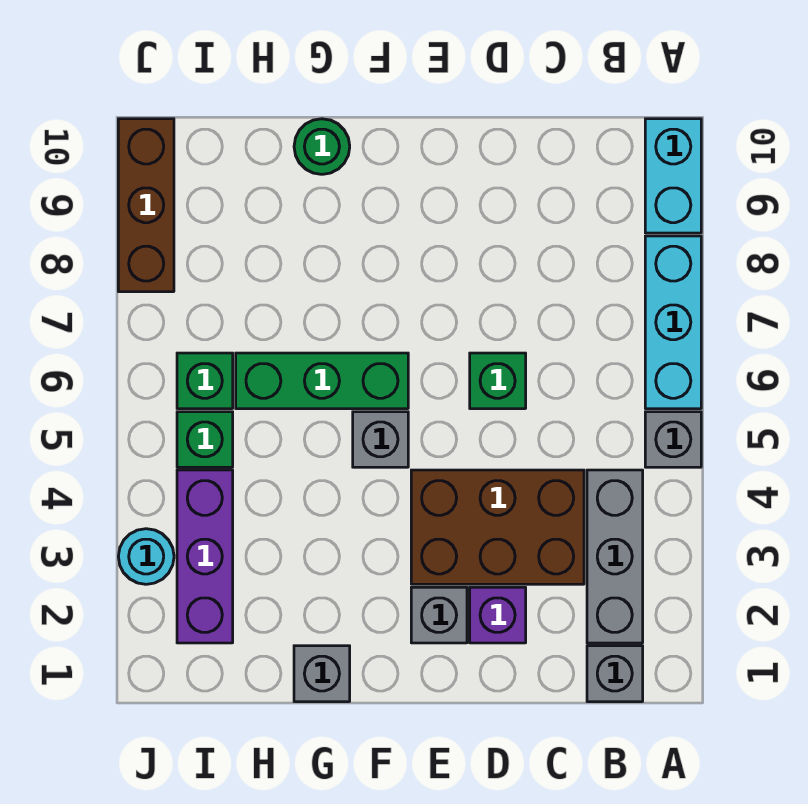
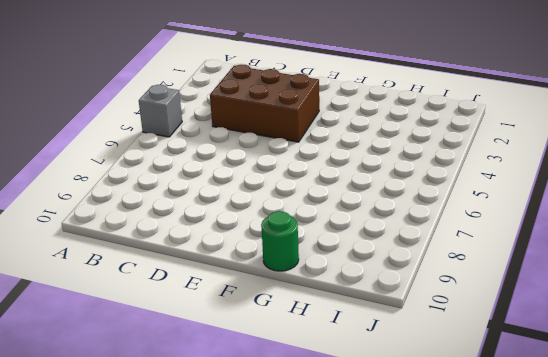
none -> cyan brick A6:A8 level 1
none -> cyan brick A9:A10 level 1
none -> grey brick B1 level 1

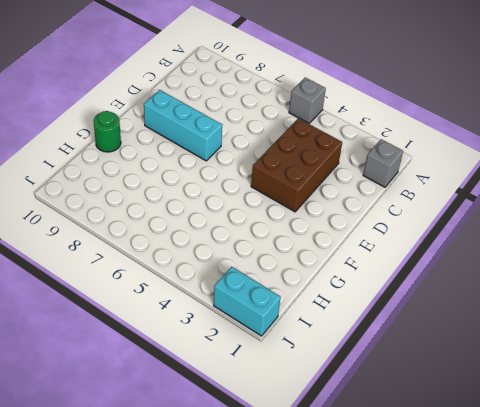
cyan brick E7:E9 level 1 -> cyan brick A6:A8 level 1
cyan brick J1:J2 level 1 -> cyan brick A9:A10 level 1
none -> grey brick B2:B4 level 1
none -> purple brick D2 level 1
none -> green brick D6 level 1

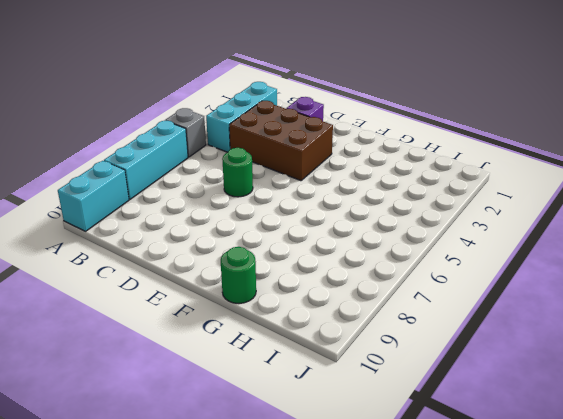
cyan brick B2:B4 level 1 -> grey brick B2:B4 level 1
green round brick D6 level 1 -> green brick D6 level 1
none -> grey brick B1 level 1
none -> grey brick E2 level 1
none -> grey brick F5 level 1

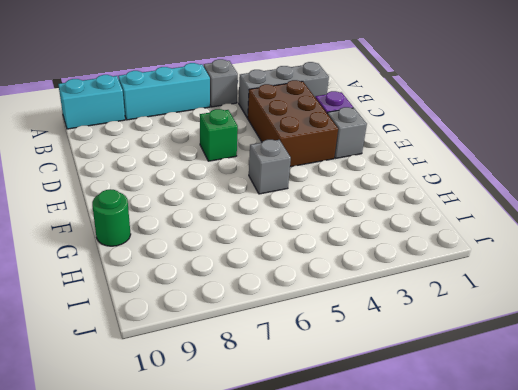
none -> grey brick B1 level 1
none -> green brick F6:H6 level 1
none -> grey brick G1 level 1

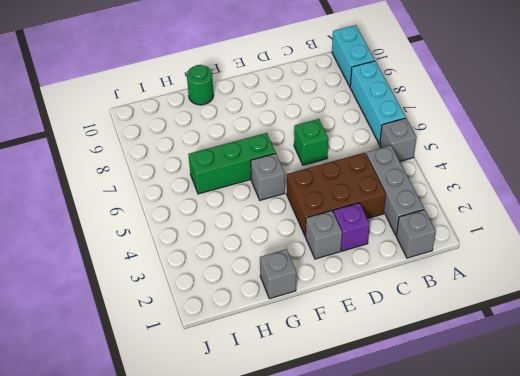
none -> purple brick I2:I4 level 1
none -> green brick I5 level 1
none -> green brick I6 level 1

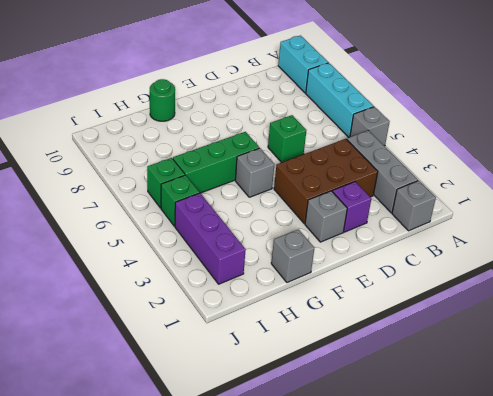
none -> cyan round brick J3 level 1
none -> brown brick J8:J10 level 1

